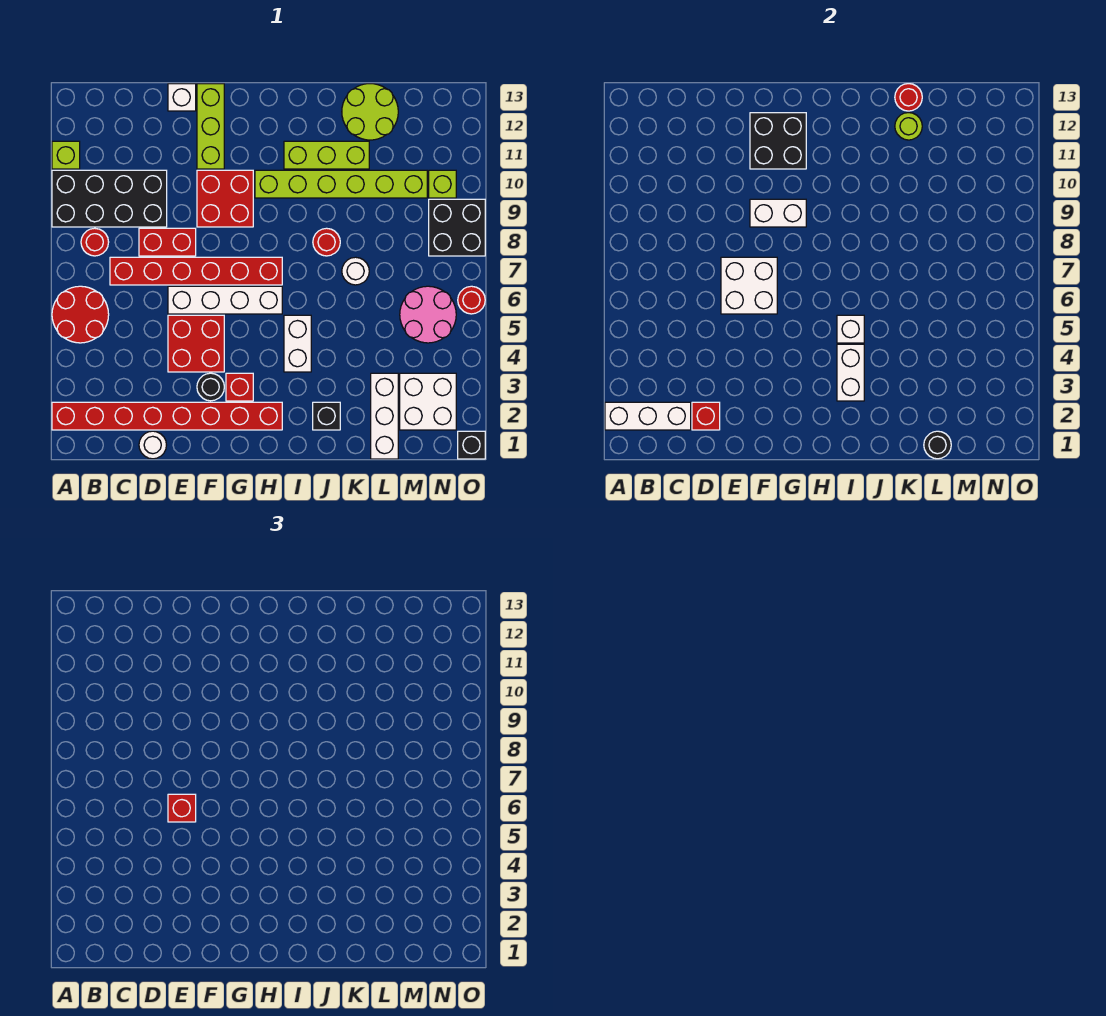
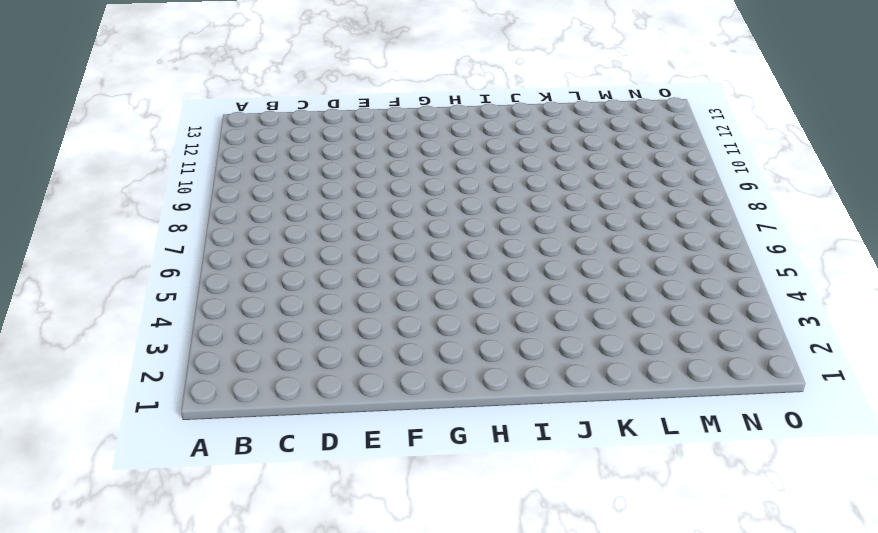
none -> red brick A2:H2 level 1
none -> red round brick A5:B6 level 1
none -> black brick A9:D10 level 1
none -> lime brick A11 level 1

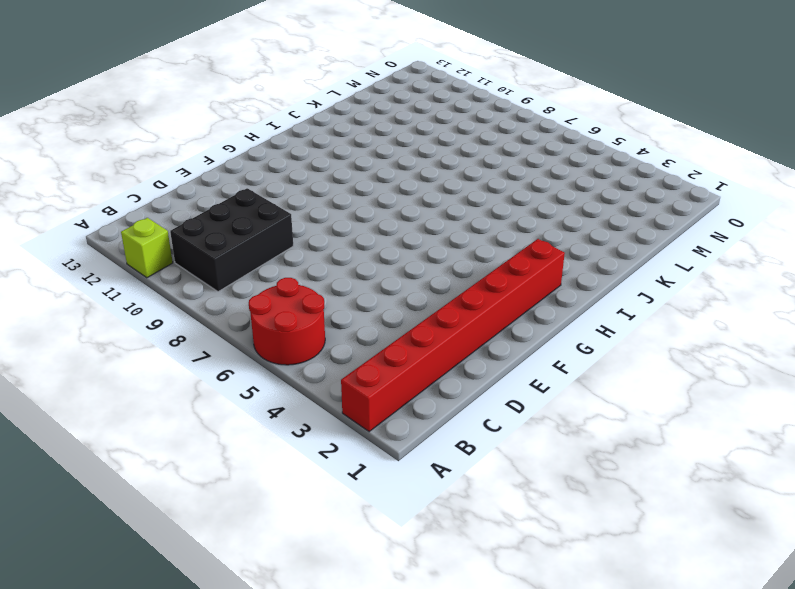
black brick B9:D10 level 1 -> black brick A9:D10 level 1
none -> red round brick B8 level 1
none -> red brick C7:H7 level 1
none -> white round brick D1 level 1
none -> red brick D8:E8 level 1

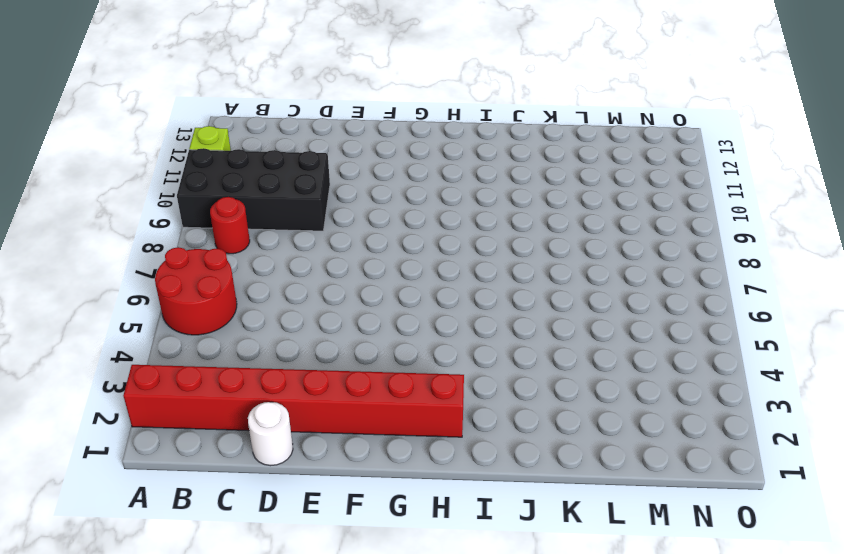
none -> red brick C7:H7 level 1
none -> red brick D8:E8 level 1
none -> red brick E4:F5 level 1
none -> white brick E6:H6 level 1

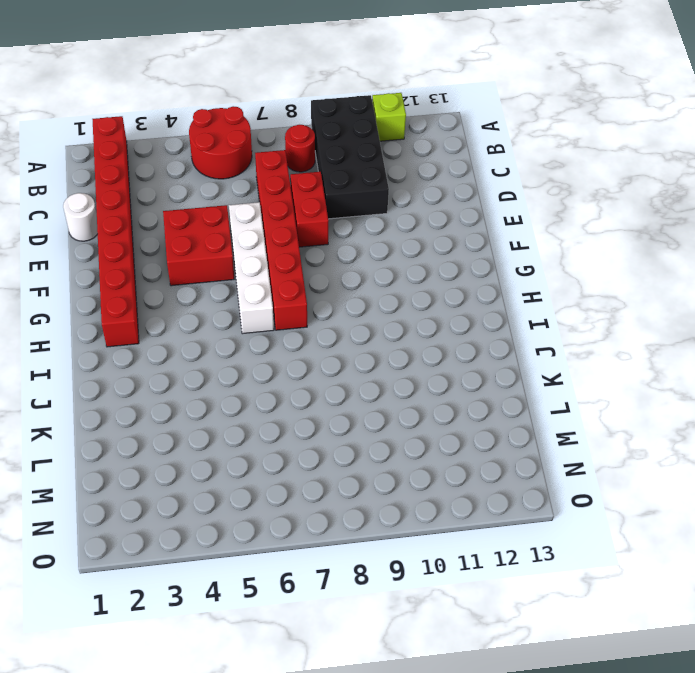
none -> white brick E13 level 1
none -> black round brick F3 level 1
none -> red brick F9:G10 level 1
none -> lime brick F11:F13 level 1

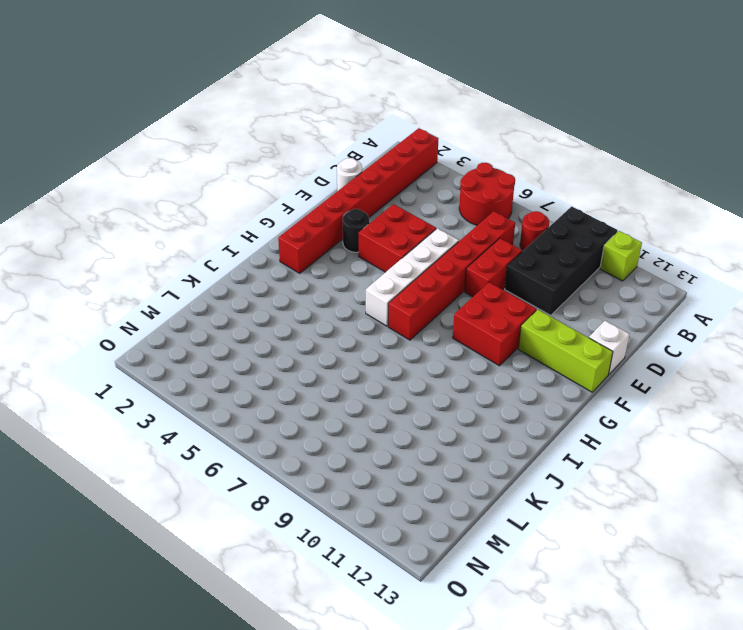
none -> red brick G3 level 1
none -> lime brick H10:M10 level 1
none -> white brick I4:I5 level 1
none -> lime brick I11:K11 level 1

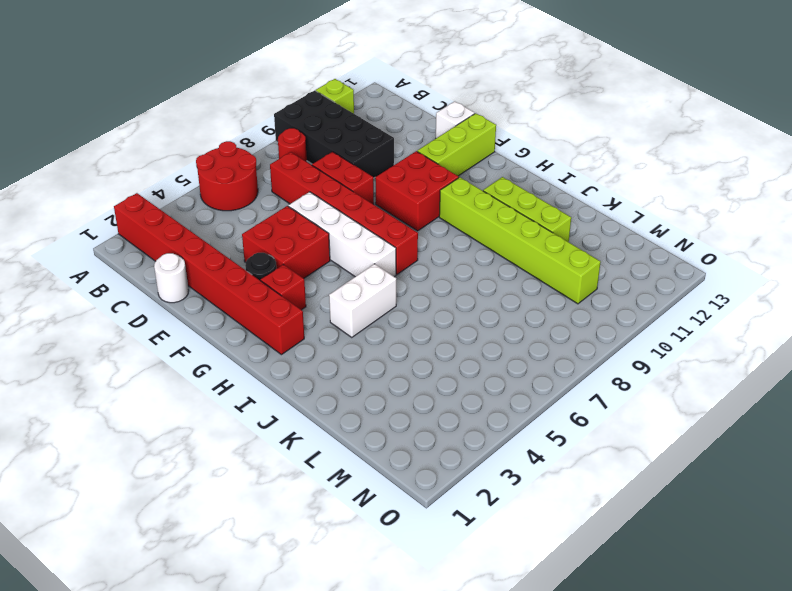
none -> black brick J2 level 1
none -> red round brick J8 level 1
none -> white round brick K7 level 1
none -> lime round brick K12:L13 level 1

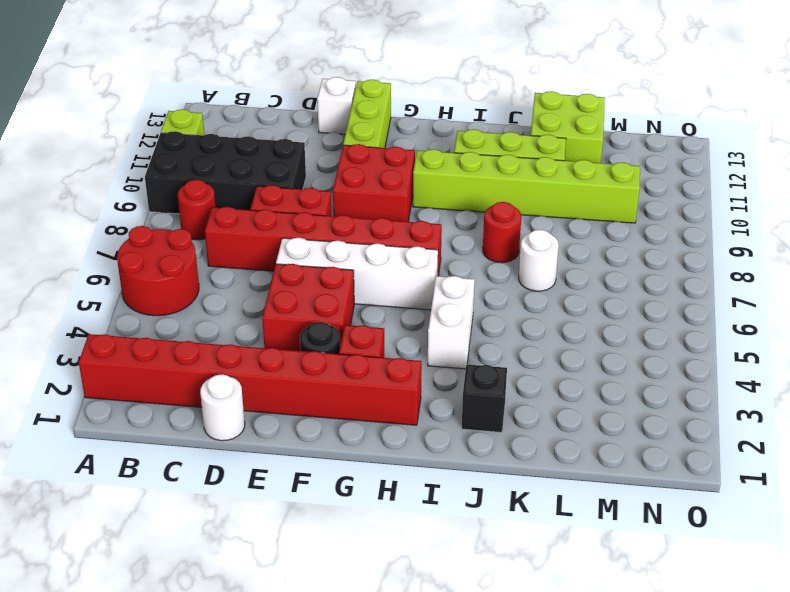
lime brick K12:L13 level 1 -> lime round brick K12:L13 level 1
none -> white brick L1:L3 level 1
none -> white brick M2:N3 level 1
none -> pink round brick M5:N6 level 1
none -> black brick N8:O9 level 1

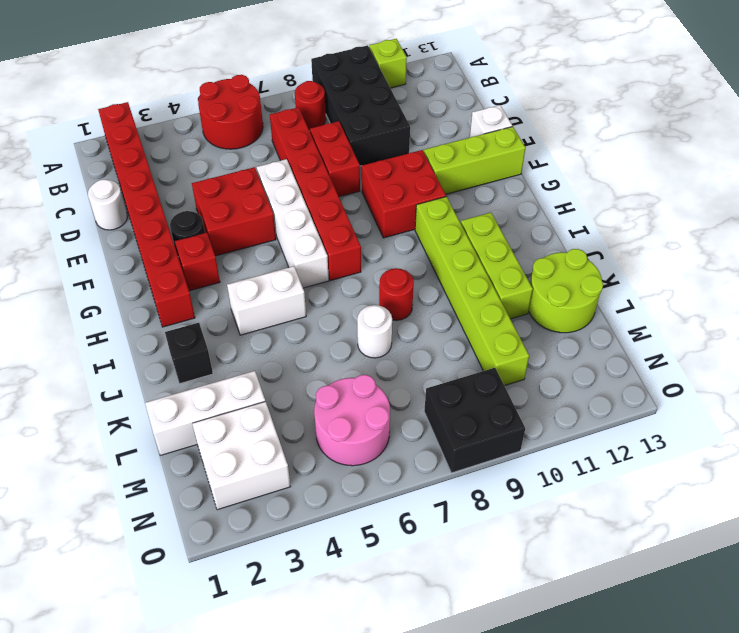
none -> lime brick N10 level 1
none -> black brick O1 level 1
none -> red round brick O6 level 1
none -> white brick A2:C2 level 2

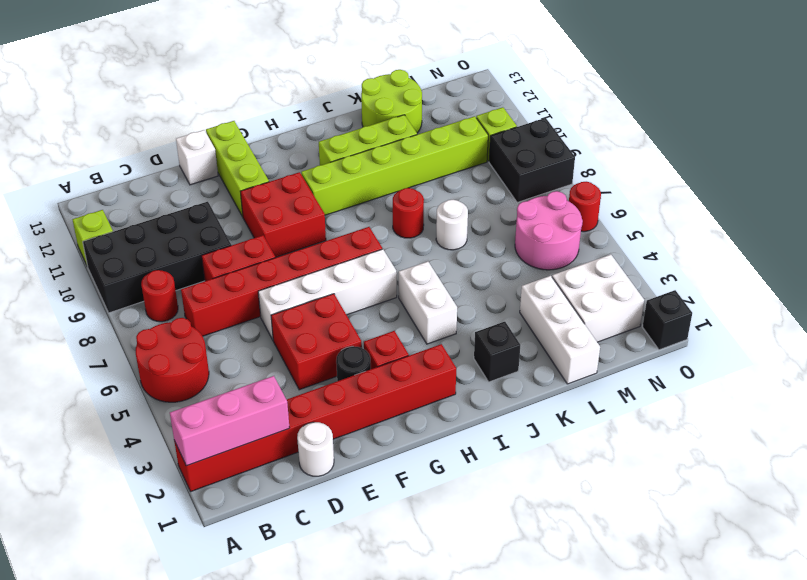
pink brick A2:C2 level 2 -> white brick A2:C2 level 2
none -> red brick D2 level 2
none -> white brick E6:F7 level 2
none -> white brick F9:G9 level 2
none -> black brick F11:G12 level 2

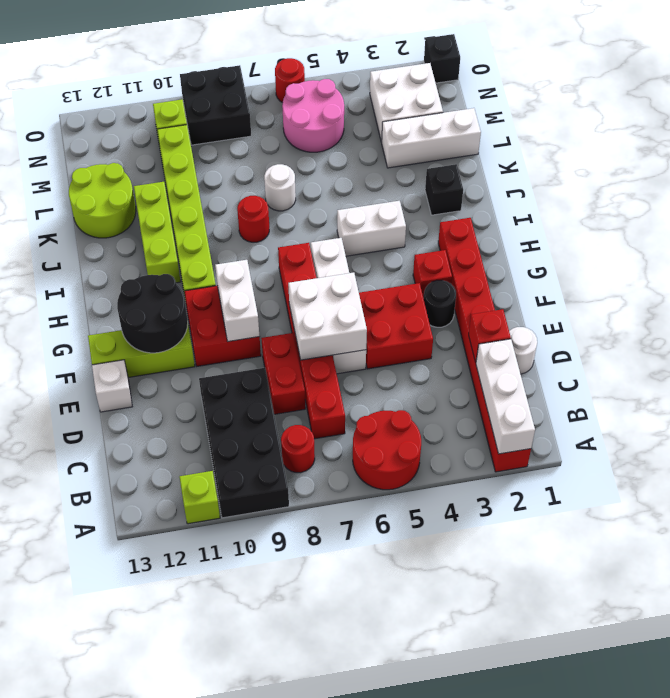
black round brick F11:G12 level 2 -> black brick F11:G12 level 2
none -> white brick I3:I4 level 2
none -> white brick I5 level 2
none -> lime round brick K12 level 2
none -> red round brick K13 level 2

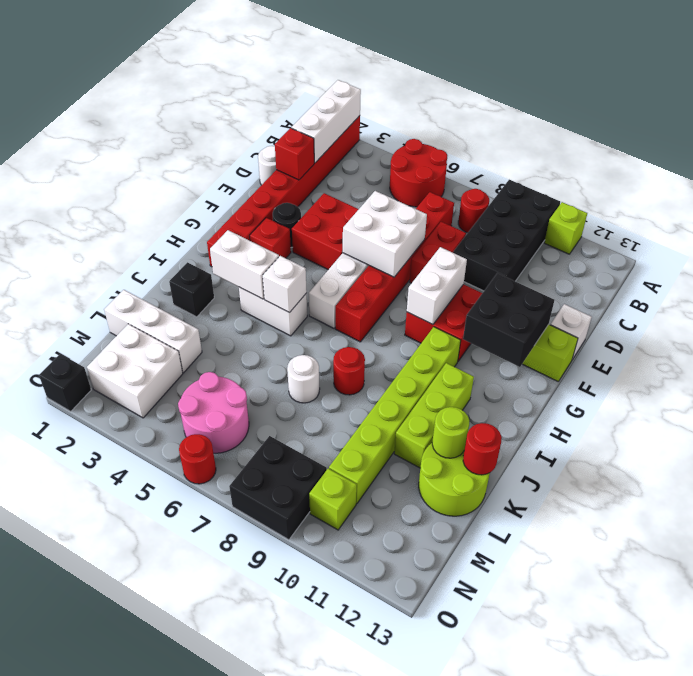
none -> black round brick L1 level 2
none -> red brick E6 level 3

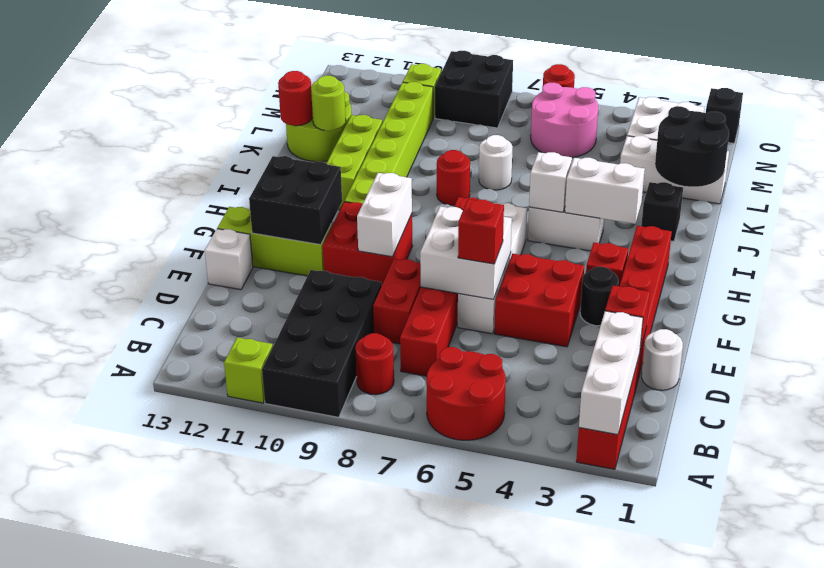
black round brick K1:L2 level 2 -> black round brick L1 level 2

